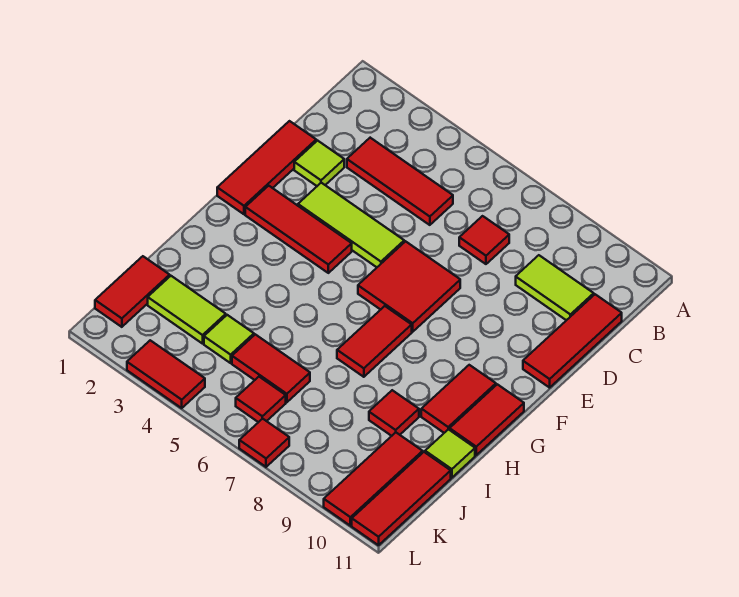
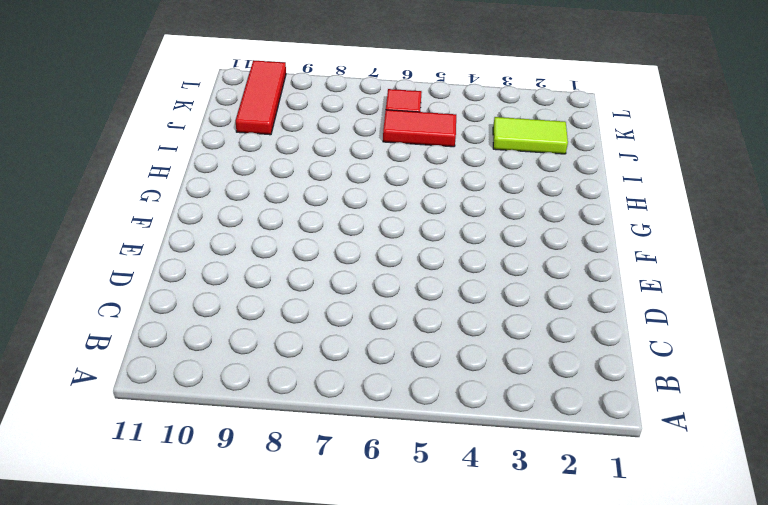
none -> red tile C3:C5 level 1
none -> red tile C7 level 1
none -> lime tile C9:C10 level 1

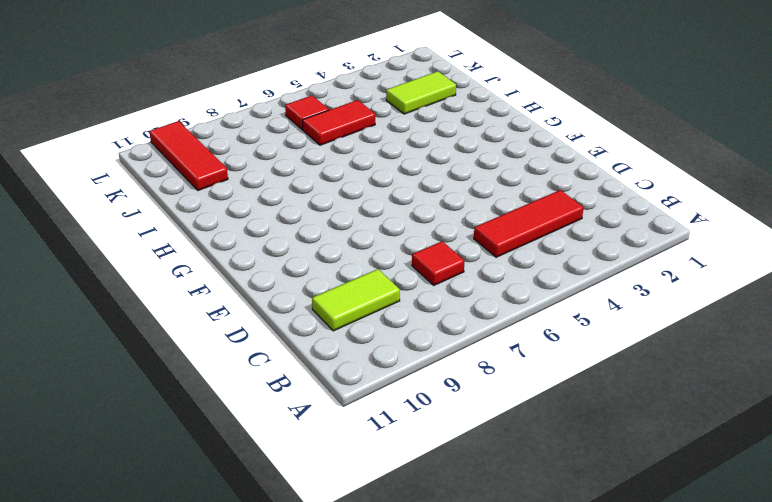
none -> red tile C11:E11 level 1
none -> red tile D1:F1 level 1
none -> lime tile D2 level 1

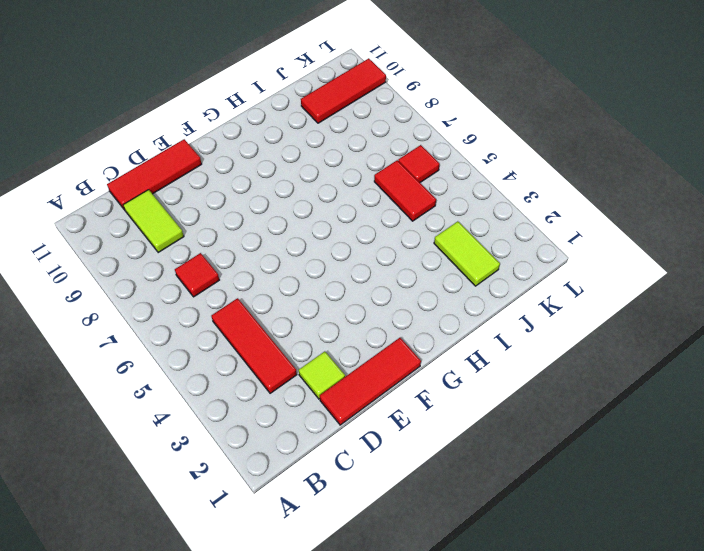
none -> lime tile E3:E5 level 1
none -> red tile E6:F7 level 1
none -> red tile F2:F4 level 1

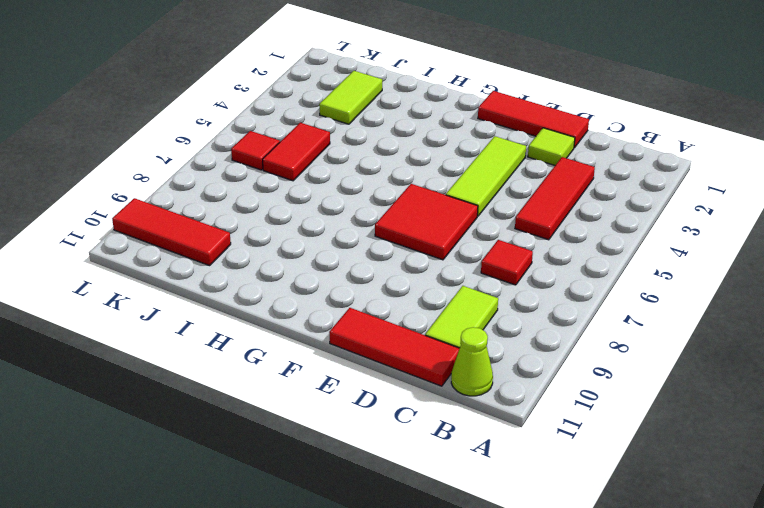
lime cone B11 level 1 -> none
none -> red tile F2:F4 level 1
none -> red tile G7:H7 level 1
none -> red tile G10:H10 level 1

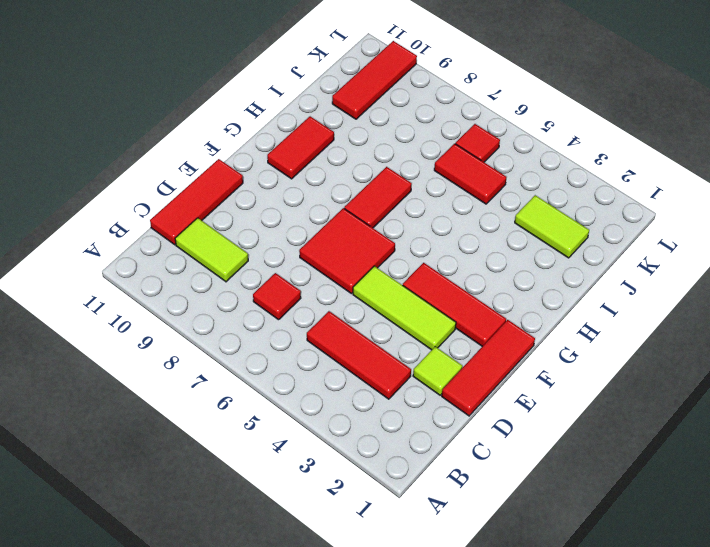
none -> red tile G11:H11 level 1
none -> red tile I9 level 1
none -> lime tile I11 level 1

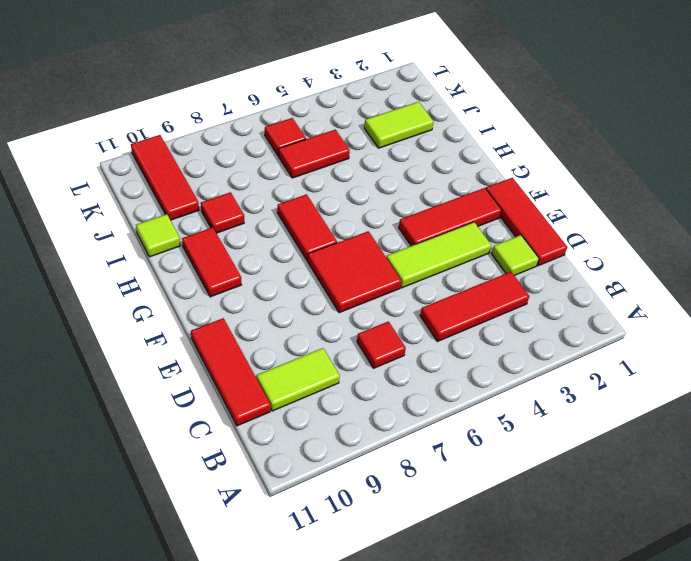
none -> red tile G11:H11 level 1
none -> red tile J1:K1 level 1
none -> lime tile J4 level 1

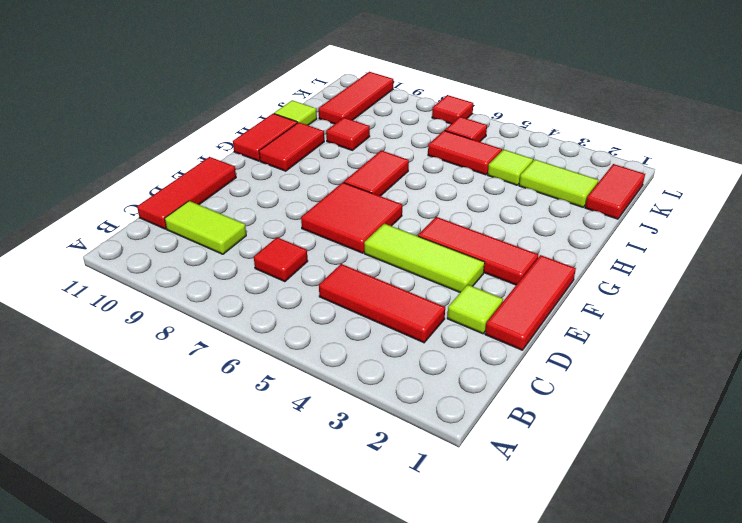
none -> red tile J11:L11 level 1
none -> red tile L3:L4 level 1

